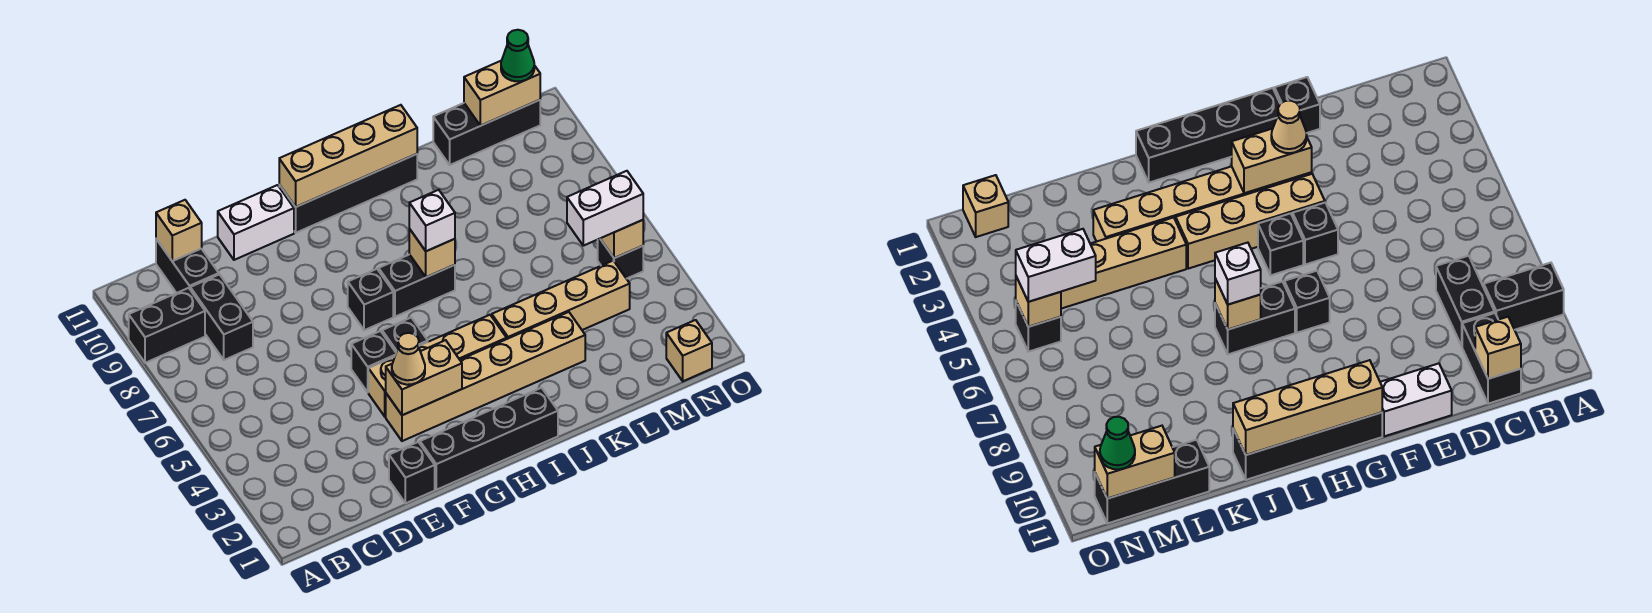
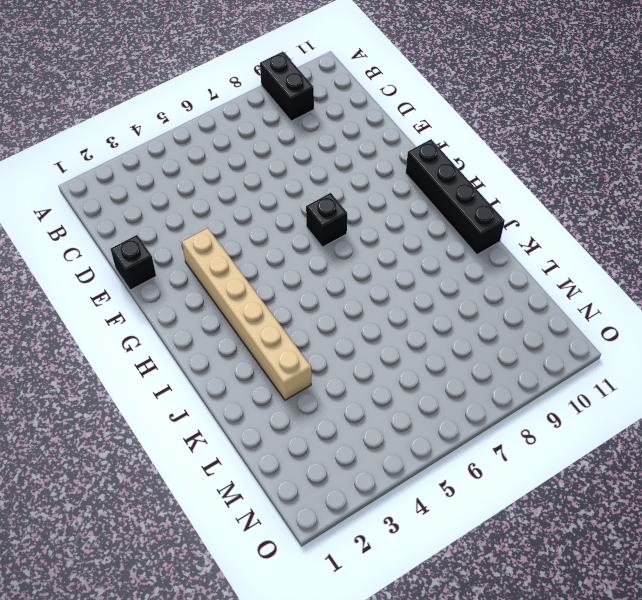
none -> black brick C8:C9 level 1
none -> black brick C10:C11 level 1
none -> white brick E11:F11 level 1

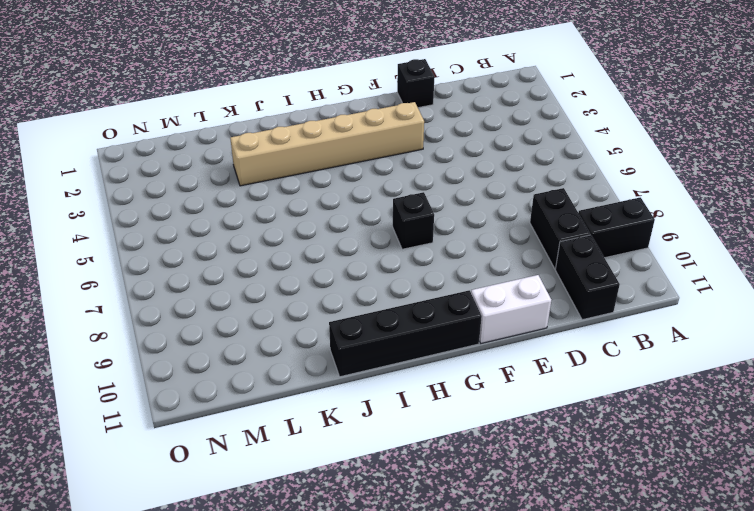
none -> black brick F1:I1 level 1
none -> tan brick F4:I4 level 1
none -> black brick F5 level 1

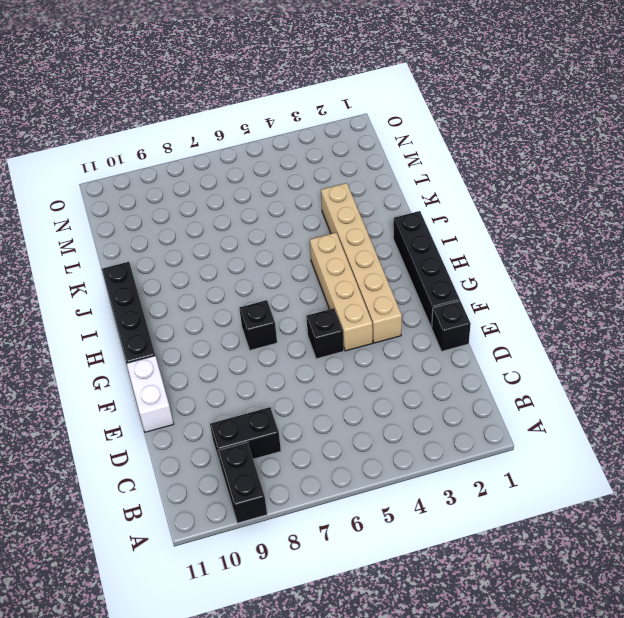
none -> black brick C10:C11 level 1
none -> black brick G5 level 1
none -> black brick H7:I7 level 1

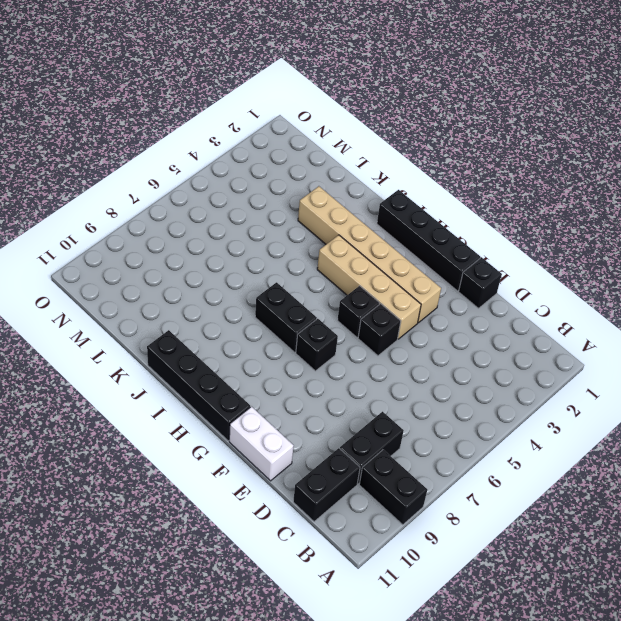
none -> tan brick J4:M4 level 1
none -> black brick L11:N11 level 1
none -> tan brick N1 level 1

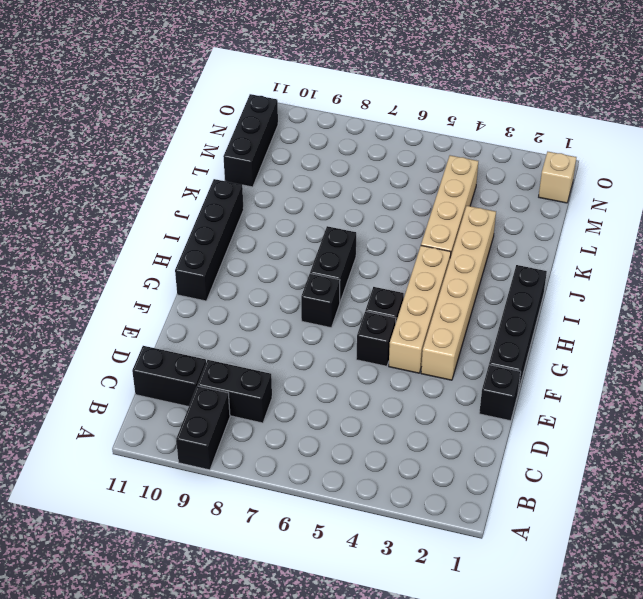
none -> white brick E11:F11 level 1
none -> black brick N5 level 1
none -> tan brick C11 level 2

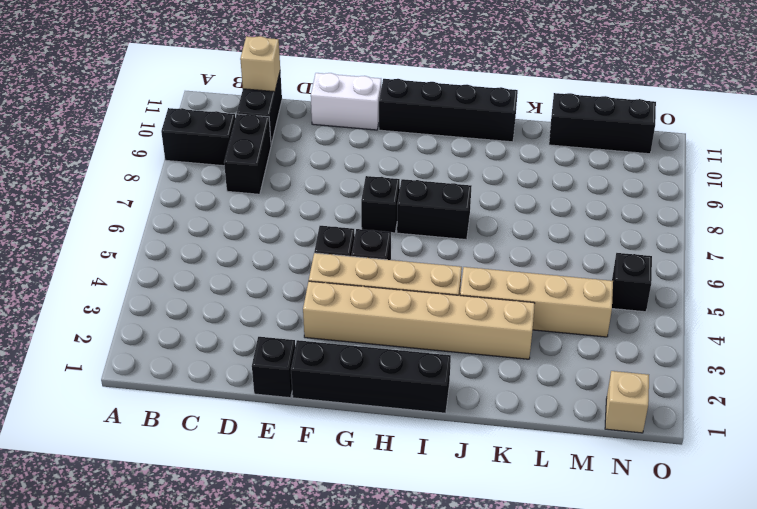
none -> tan brick F3:G3 level 2
none -> tan brick G11:J11 level 2
none -> tan brick I7 level 2

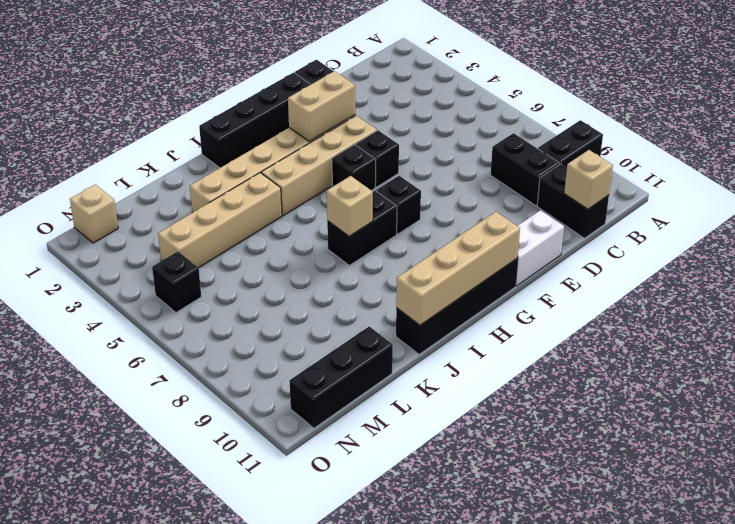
none -> tan brick M11:N11 level 2
none -> tan brick N5 level 2
none -> tan cone F3 level 3

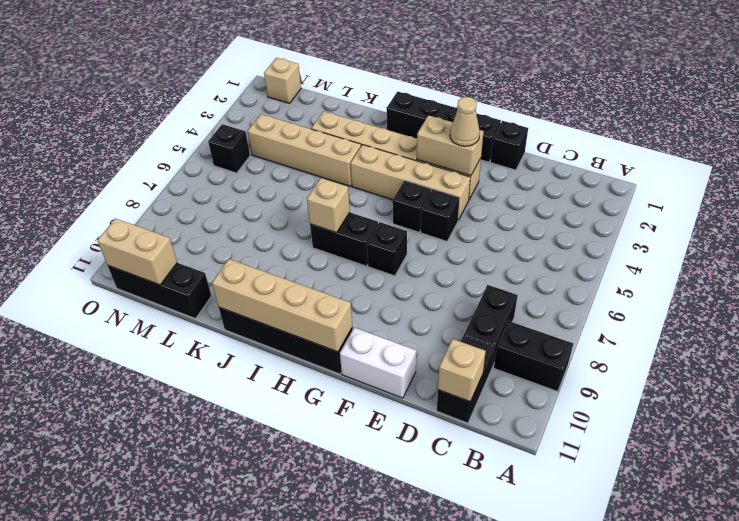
none -> tan brick N5 level 2
none -> white brick I7 level 3
none -> white brick M5:N5 level 3

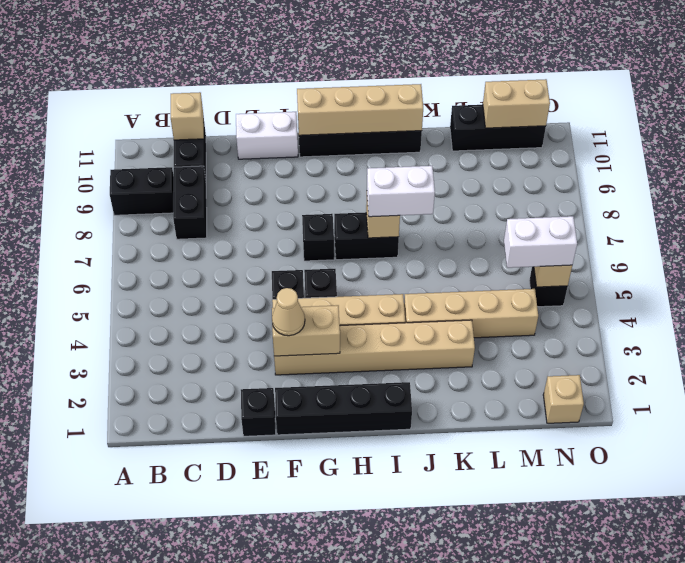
white brick I7:J7 level 3 -> white brick I7 level 3
none -> green cone N11 level 3

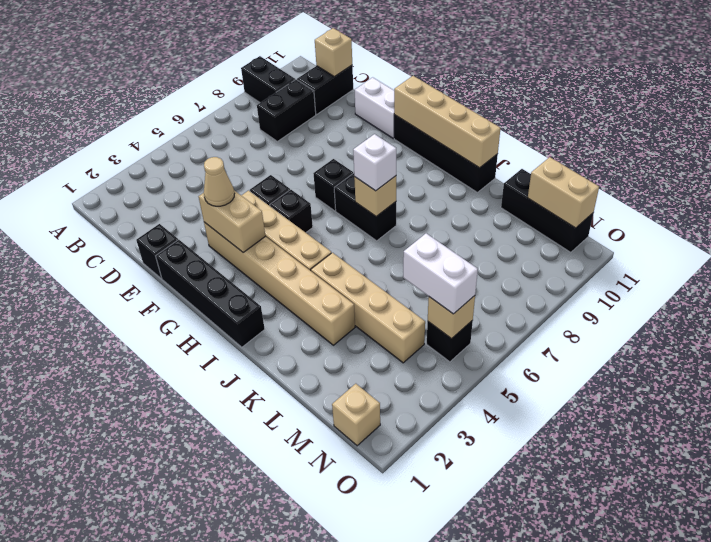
none -> green cone N11 level 3

